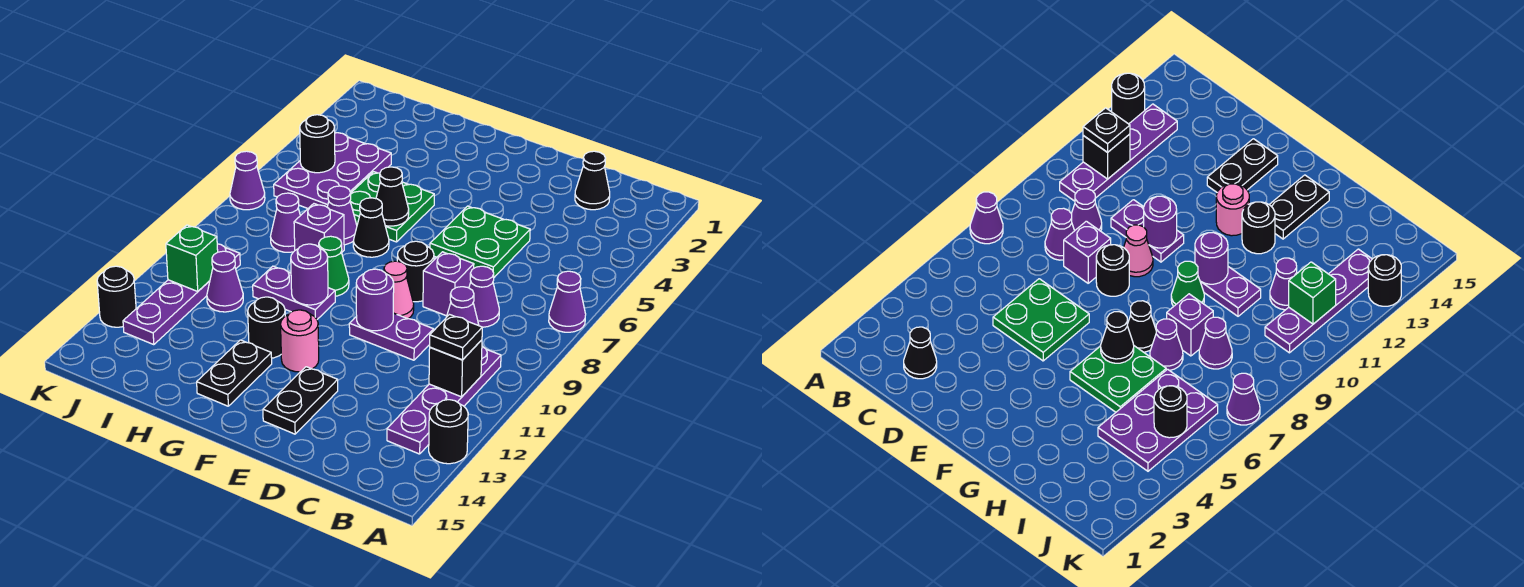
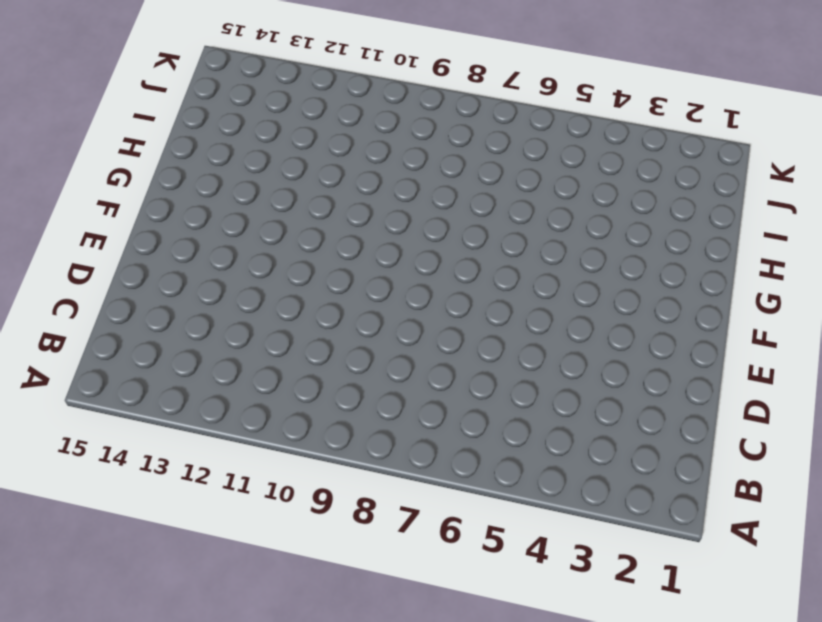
none -> purple cone A7 level 1
none -> black round brick A13 level 1
none -> purple plate B10:B13 level 1
none -> black cone C2 level 1

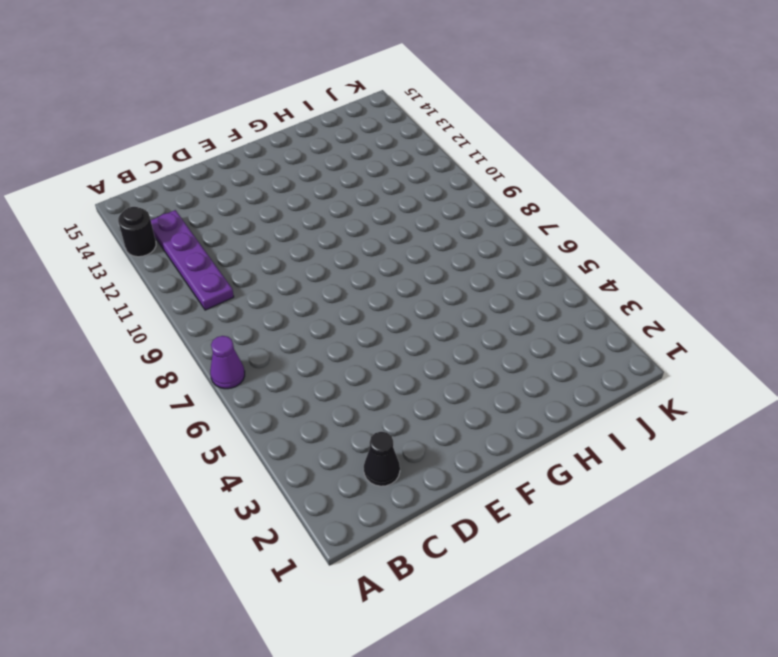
none -> purple cone C8 level 1
none -> purple cone C9 level 1
none -> green plate D5:E6 level 1
none -> purple brick D8 level 1

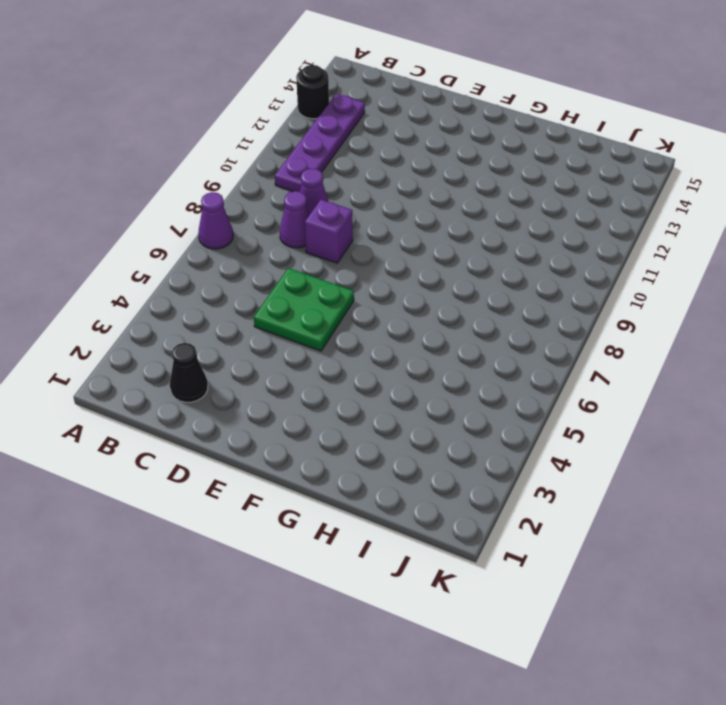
none -> purple plate D10:E10 level 1
none -> black round brick E8 level 1
none -> pink cone E9 level 1
none -> black plate E13:E14 level 1

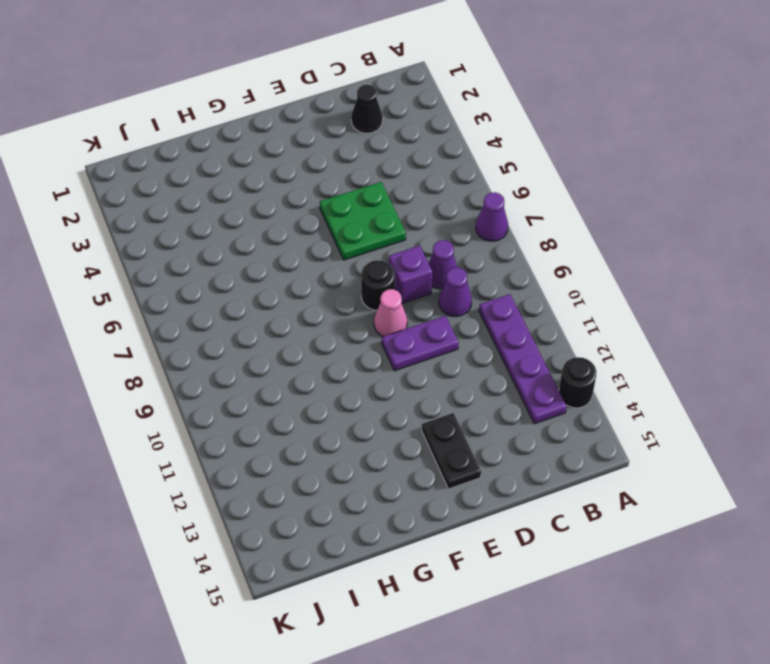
none -> pink round brick F12 level 1
none -> green plate G5:H6 level 1
none -> black cone G7 level 1
none -> green cone G9 level 1

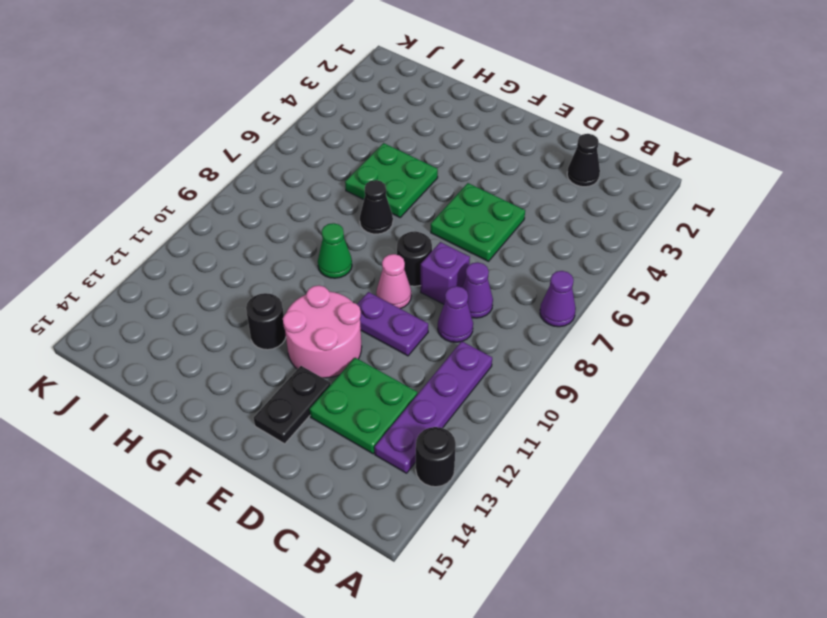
green plate C12:D13 level 1 -> none
pink round brick E11:F12 level 1 -> pink round brick F12 level 1
none -> purple plate G10:H10 level 1
none -> black plate G13:G14 level 1
none -> purple cone H7 level 1
none -> purple brick H8 level 1

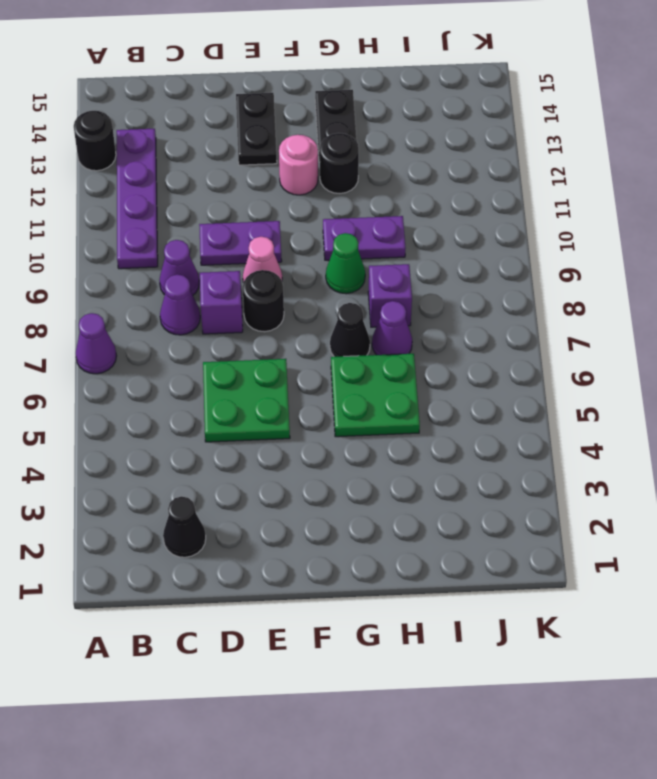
none -> purple plate I4:J6 level 1
none -> purple cone I8 level 1
none -> purple cone I11 level 1
none -> purple plate J10:J13 level 1

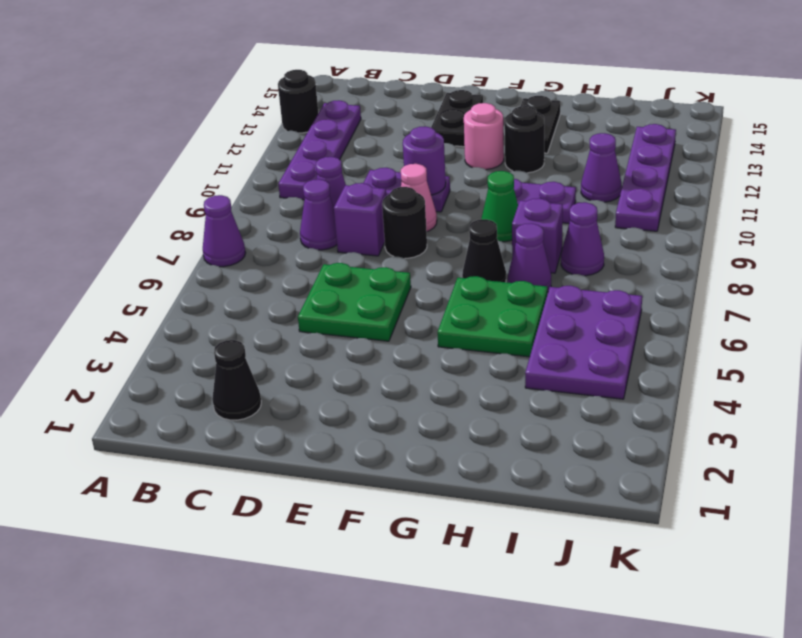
none -> purple cone K7 level 1
none -> black round brick K13 level 1
none -> black brick B11 level 2
none -> black cone G6 level 2

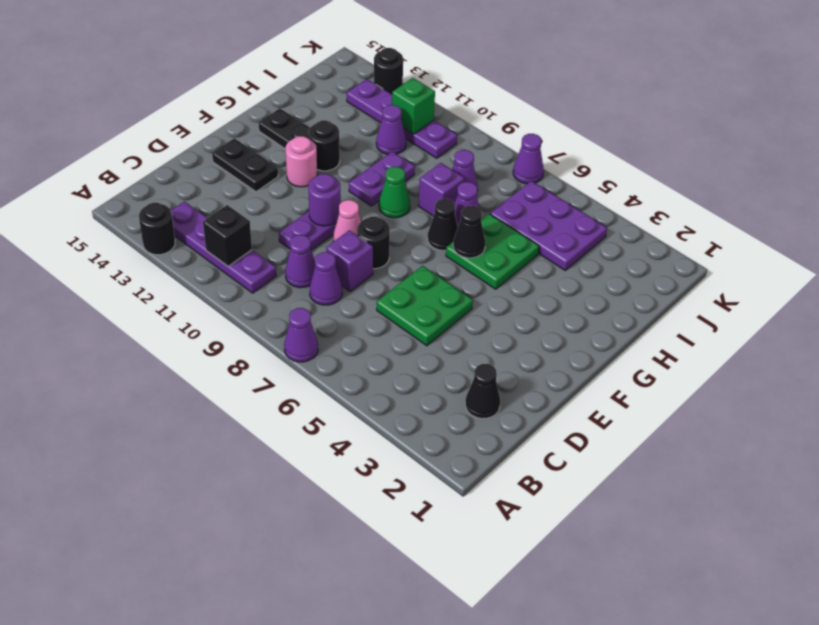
none -> purple round brick G10 level 2
none -> black round brick J5 level 2
none -> black plate B11 level 3

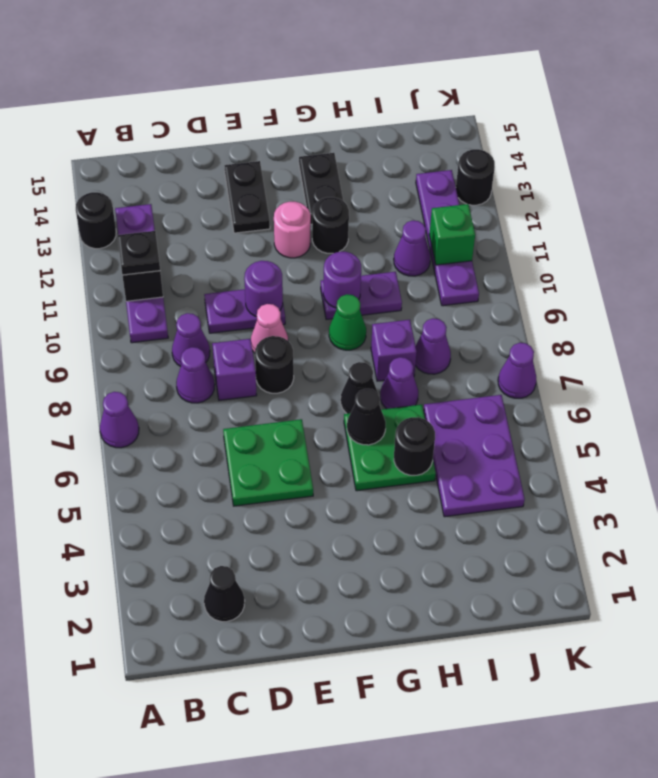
black round brick H5 level 2 -> black round brick J5 level 2

